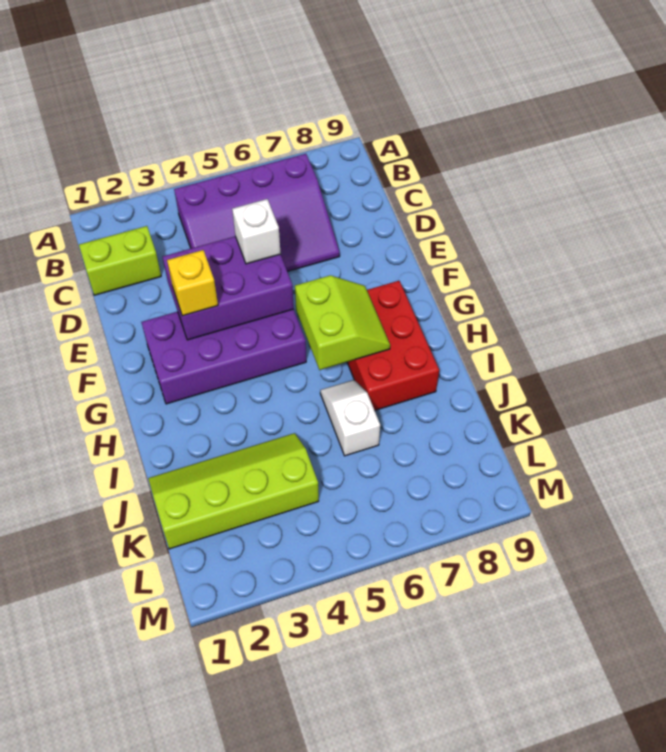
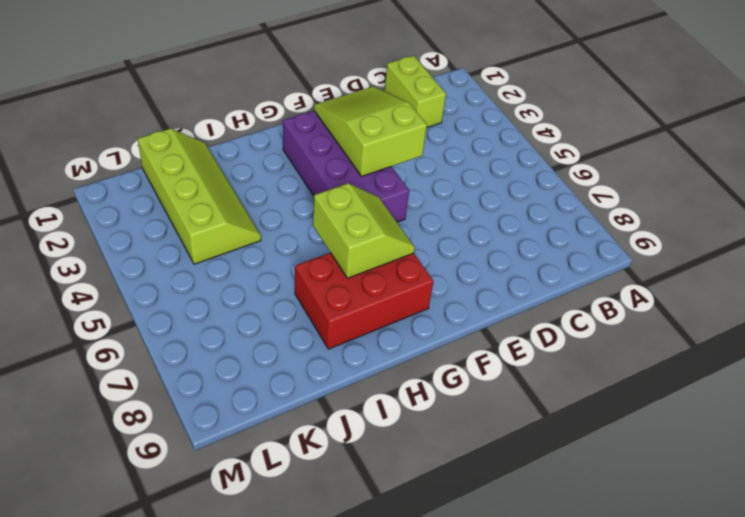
lime slope E2:F4 level 2 top 4 -> purple brick E3:F5 level 2
lime slope G6:H7 level 2 top H -> lime slope G6:H7 level 2 top 6
none -> purple slope B4:D7 level 1 top B
none -> white slope I6:J6 level 1 top J

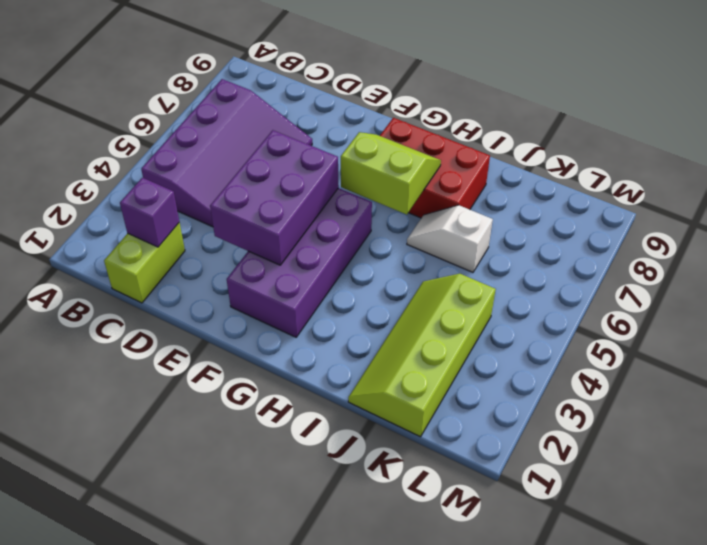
purple brick C2 level 2 -> none
none -> white brick E5 level 3
none -> yellow brick F3 level 3

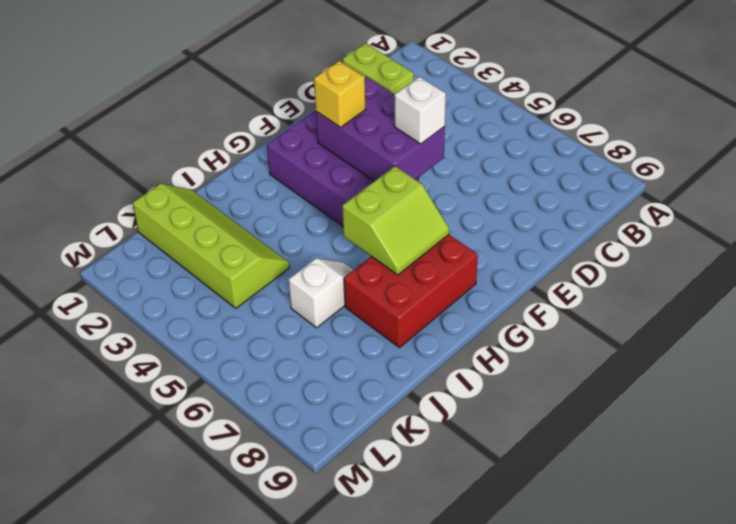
none -> purple slope B4:D7 level 1 top B

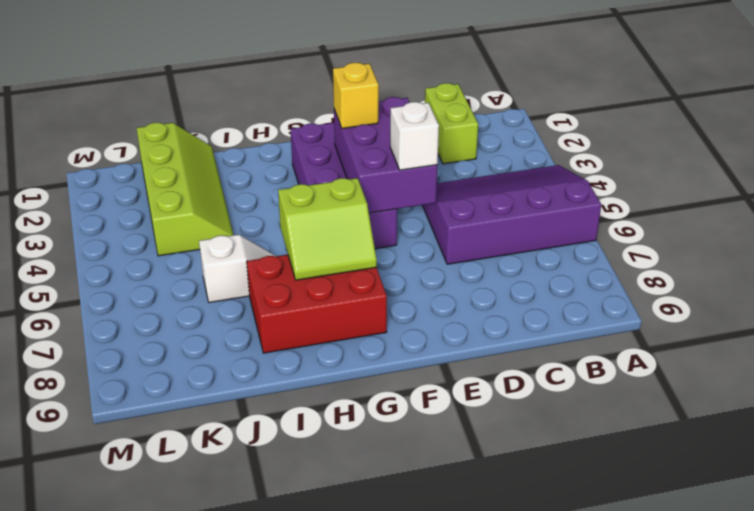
purple slope A4:D6 level 1 top 6 -> purple slope B4:D7 level 1 top B

